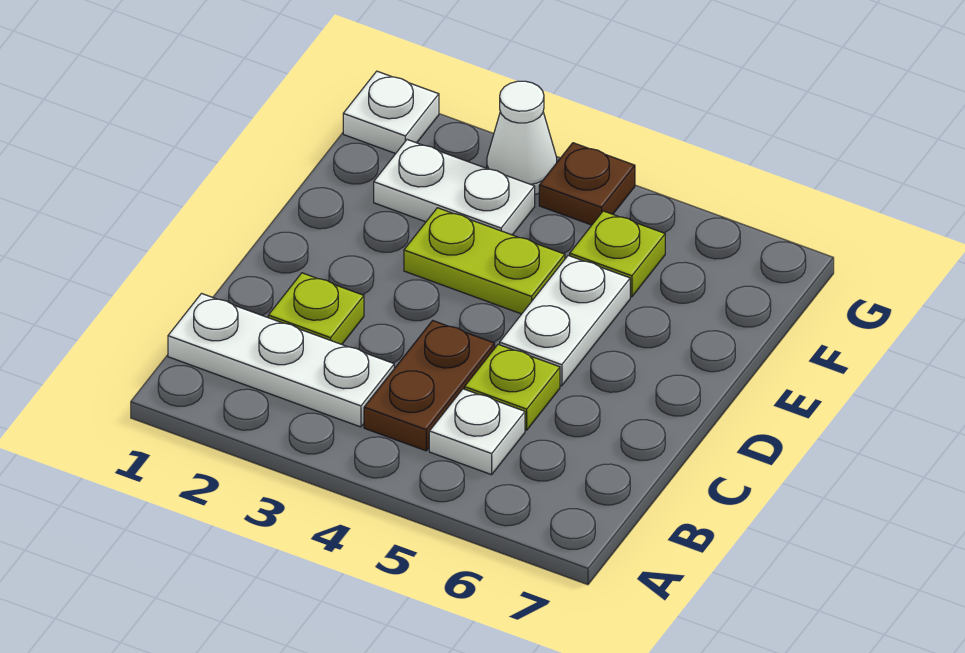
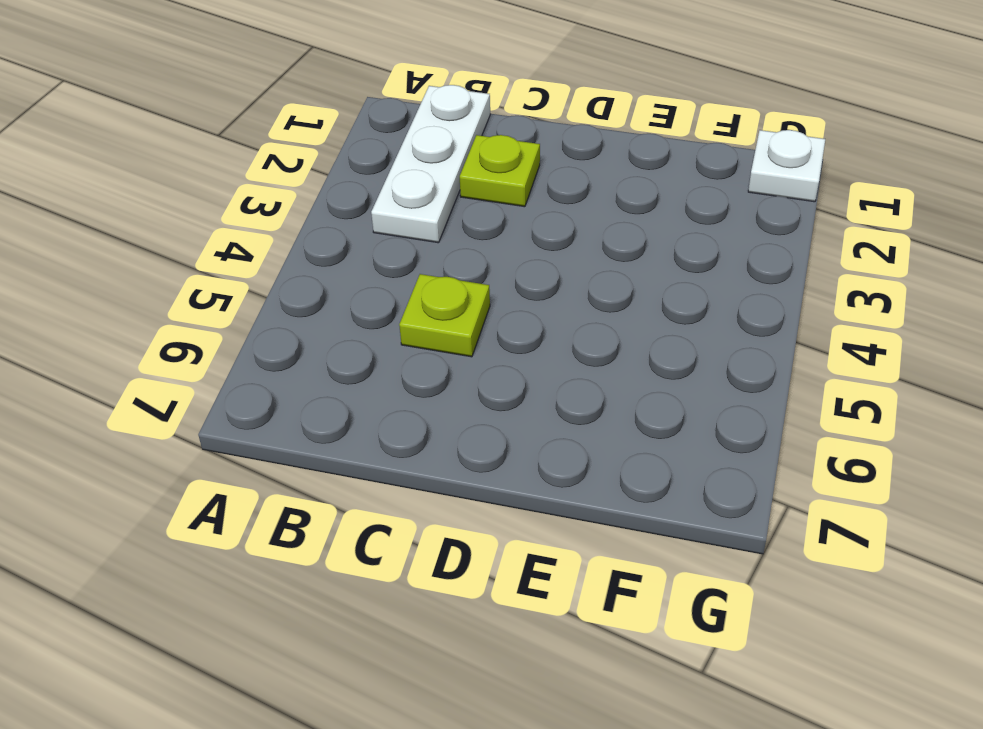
none -> brown plate B4:C4 level 1
none -> white plate B5 level 1
none -> white plate D5:E5 level 1

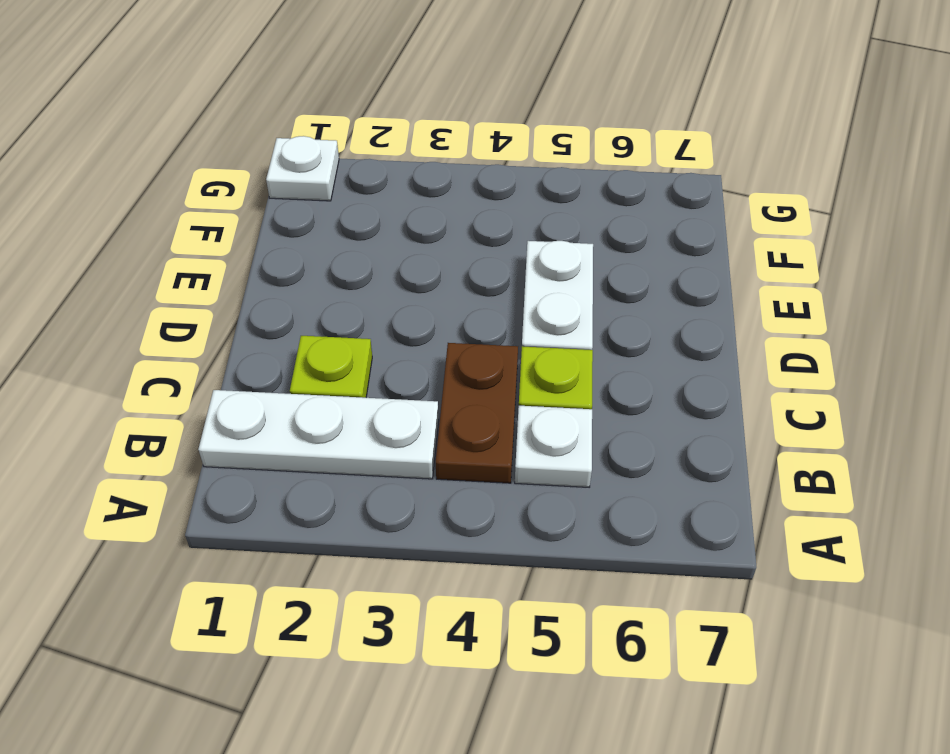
none -> lime plate E3:E4 level 1
none -> white plate F2:F3 level 1
none -> lime plate F5 level 1

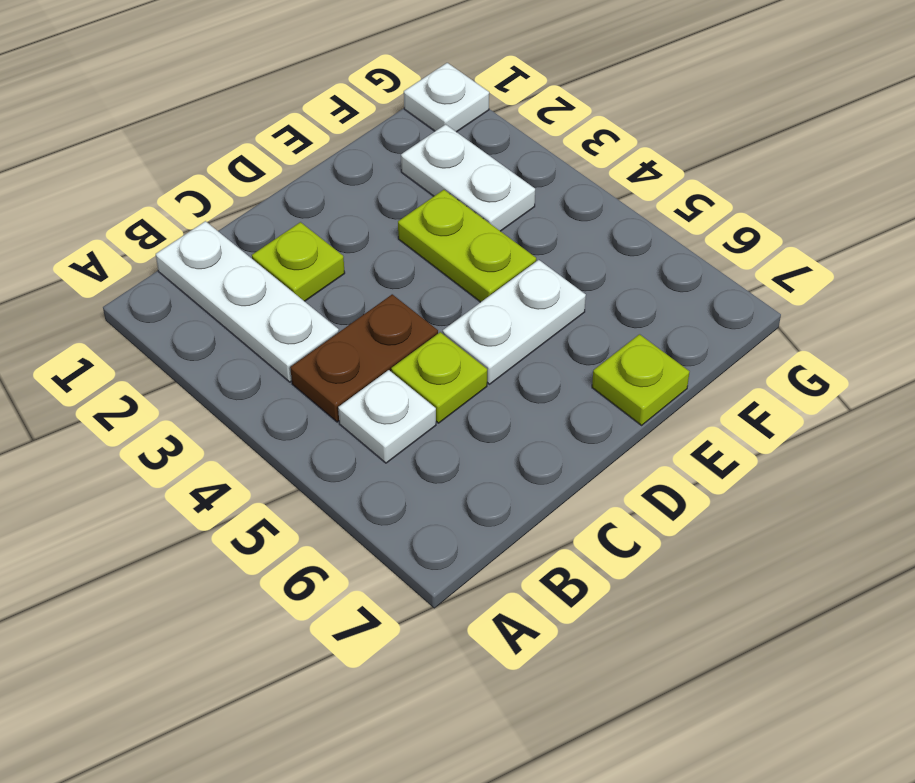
lime plate E7 level 1 -> lime plate F5 level 1
none -> white cone G3 level 1
none -> brown plate G4 level 1

